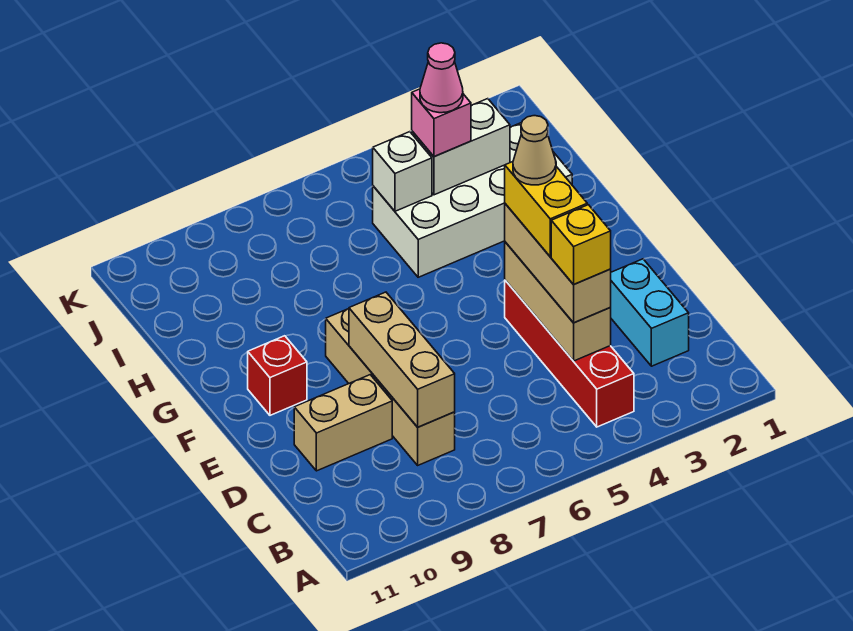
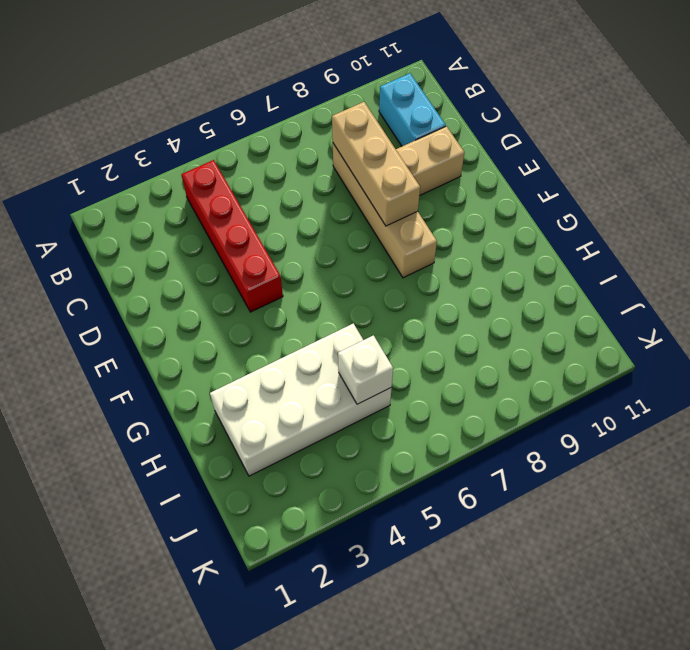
cyan brick B10:C10 level 1 -> cyan brick C2:D2 level 1
none -> red brick F10 level 1
none -> tan brick C4:E4 level 2
none -> white brick I3:I4 level 2

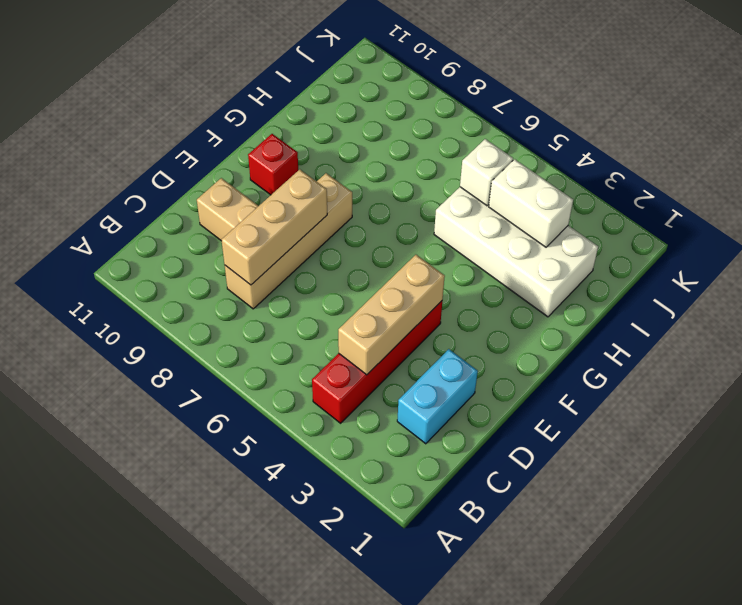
none -> tan brick C4:E4 level 3
none -> pink brick I4 level 3
none -> yellow brick C4 level 4

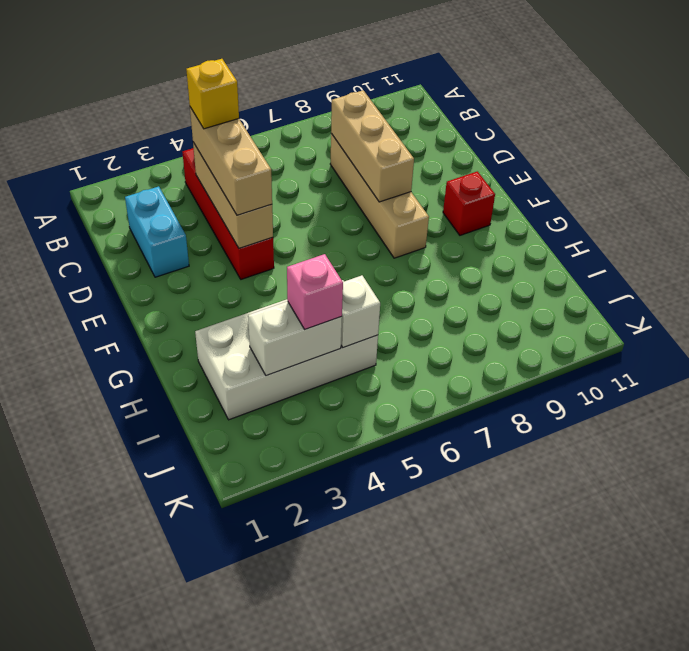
none -> tan brick D9:D10 level 1
none -> yellow brick D4:E4 level 4
none -> pink cone I4 level 4

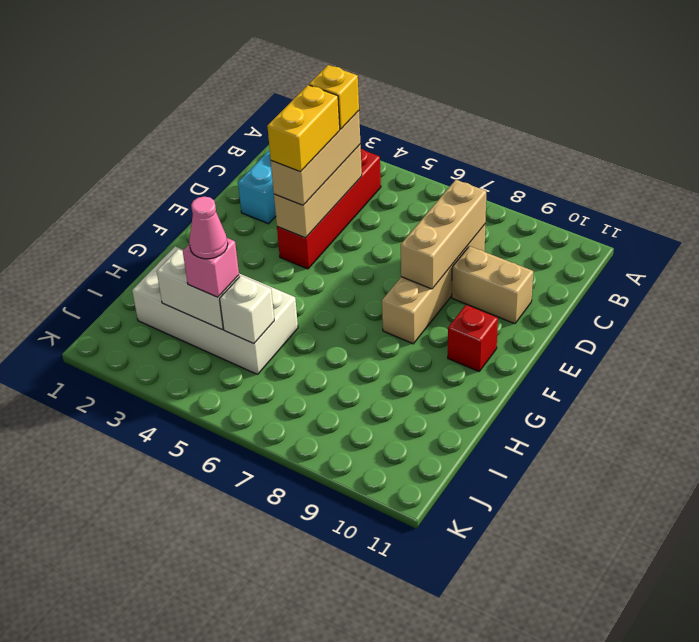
none -> tan cone E4 level 5

